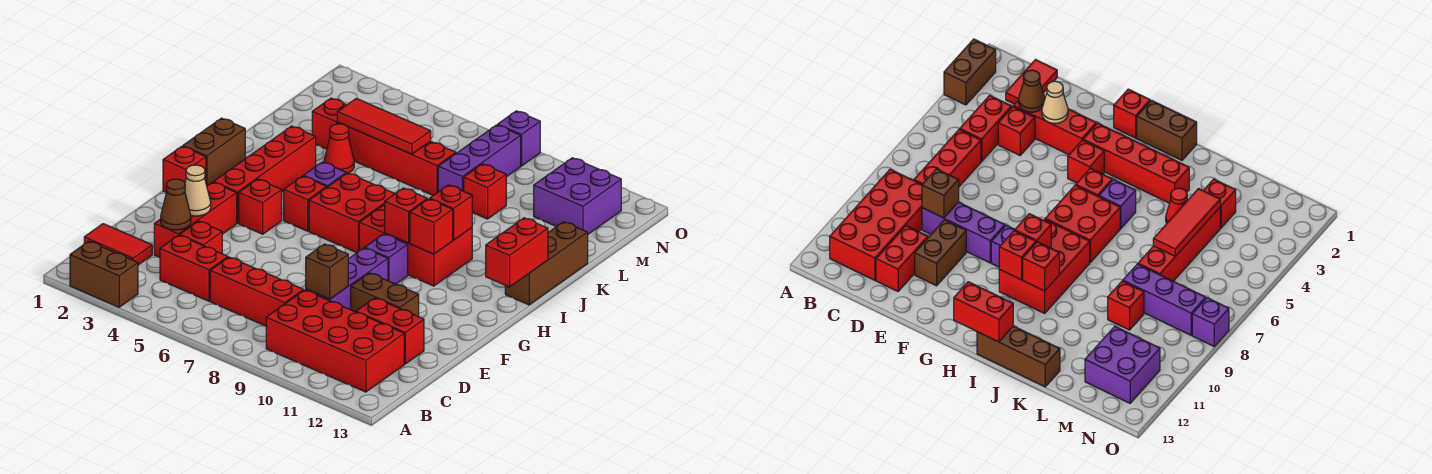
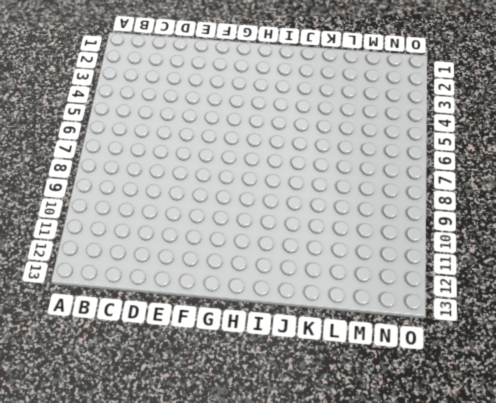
none -> brown brick A2:A3 level 1
none -> red brick B9:C12 level 1
none -> red tile C1:C2 level 1
none -> red brick C4:C5 level 1

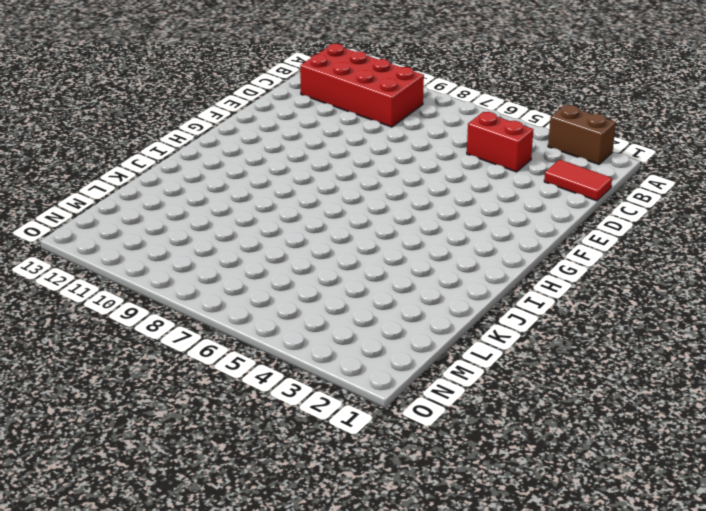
none -> red brick C6:C8 level 1
none -> red brick D3:F3 level 1
none -> red brick D4 level 1
none -> purple brick D9:F9 level 1

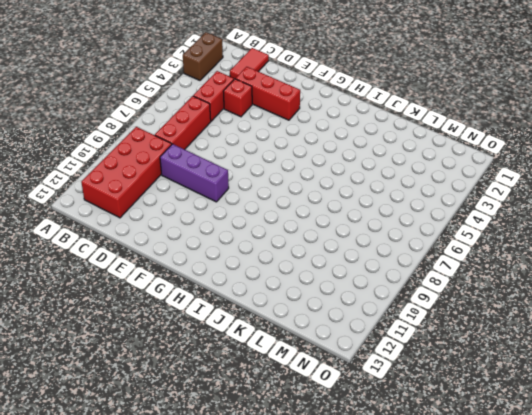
none -> red brick D11:D12 level 1
none -> brown brick E10:E11 level 1
none -> red brick G1 level 1
none -> red brick G3:J3 level 1

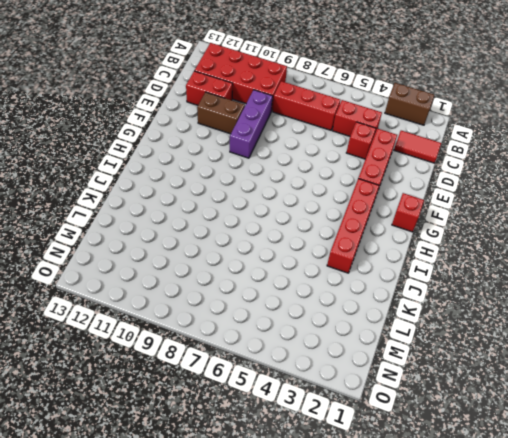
none -> red brick G4 level 1
none -> purple brick G9 level 1
none -> brown brick H1:I1 level 1
none -> red brick H5 level 1

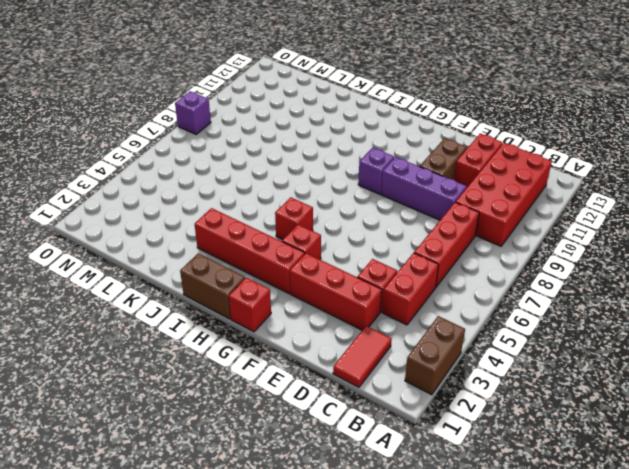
none -> red brick H6:I7 level 1
none -> red brick H8:I10 level 1
none -> purple brick I5 level 1
none -> brown brick I13:K13 level 1

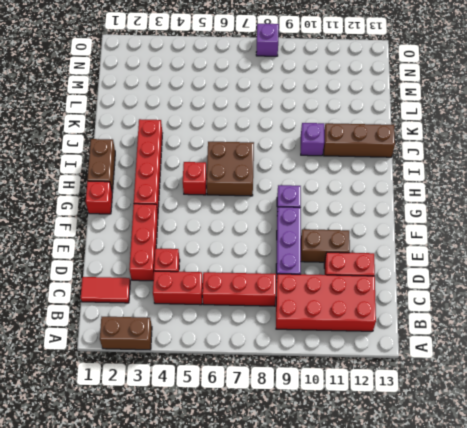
brown brick H6:I7 level 1 -> red brick H6:I7 level 1
purple brick J10 level 1 -> purple brick I5 level 1
brown brick J11:J13 level 1 -> brown brick I13:K13 level 1
none -> red brick G4 level 1
none -> red brick H8:I10 level 1
none -> red cone K4 level 1
none -> red brick L3 level 1

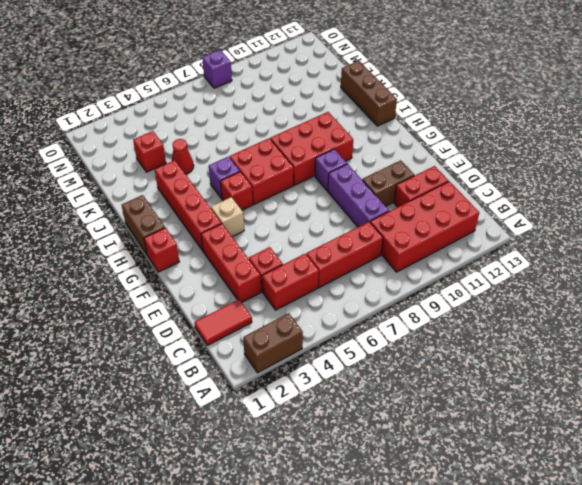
tan brick G4 level 1 -> red brick G4 level 1
none -> red brick L4:L7 level 1
none -> purple brick L8:N8 level 1
none -> red brick L9 level 1
none -> purple brick M11:N12 level 1

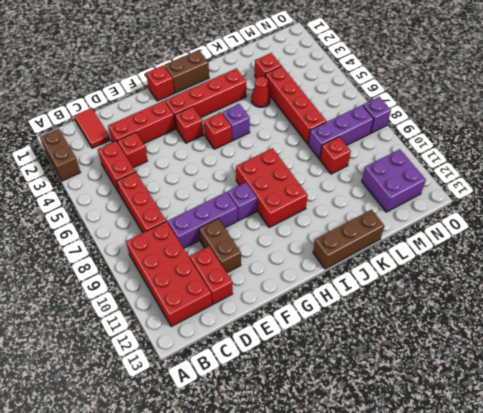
none -> red brick H6:I7 level 1
none -> brown cone D3 level 2
none -> brown brick D9 level 2
none -> tan cone E3 level 2

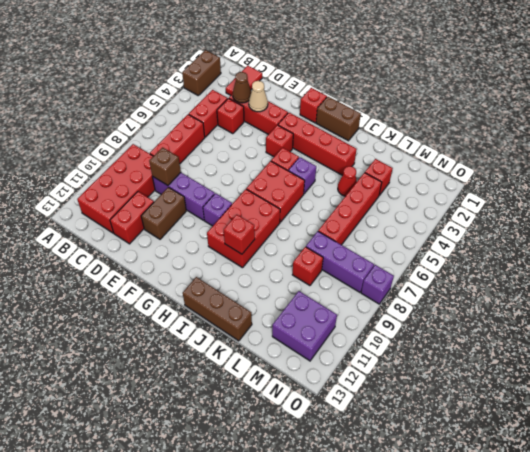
none -> red brick H9 level 2
none -> red brick H10 level 2
none -> red brick H13:I13 level 2
none -> red tile L4:L6 level 2

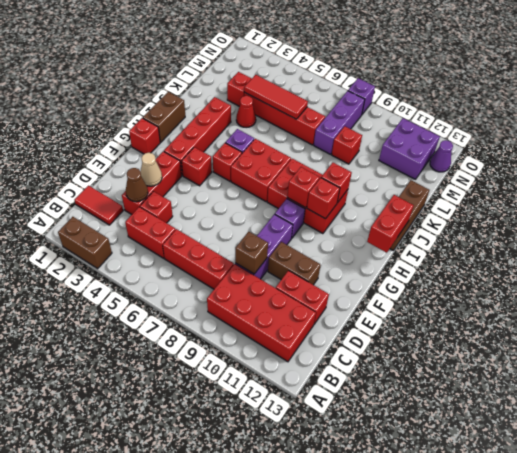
purple cone N13 level 1 -> none

